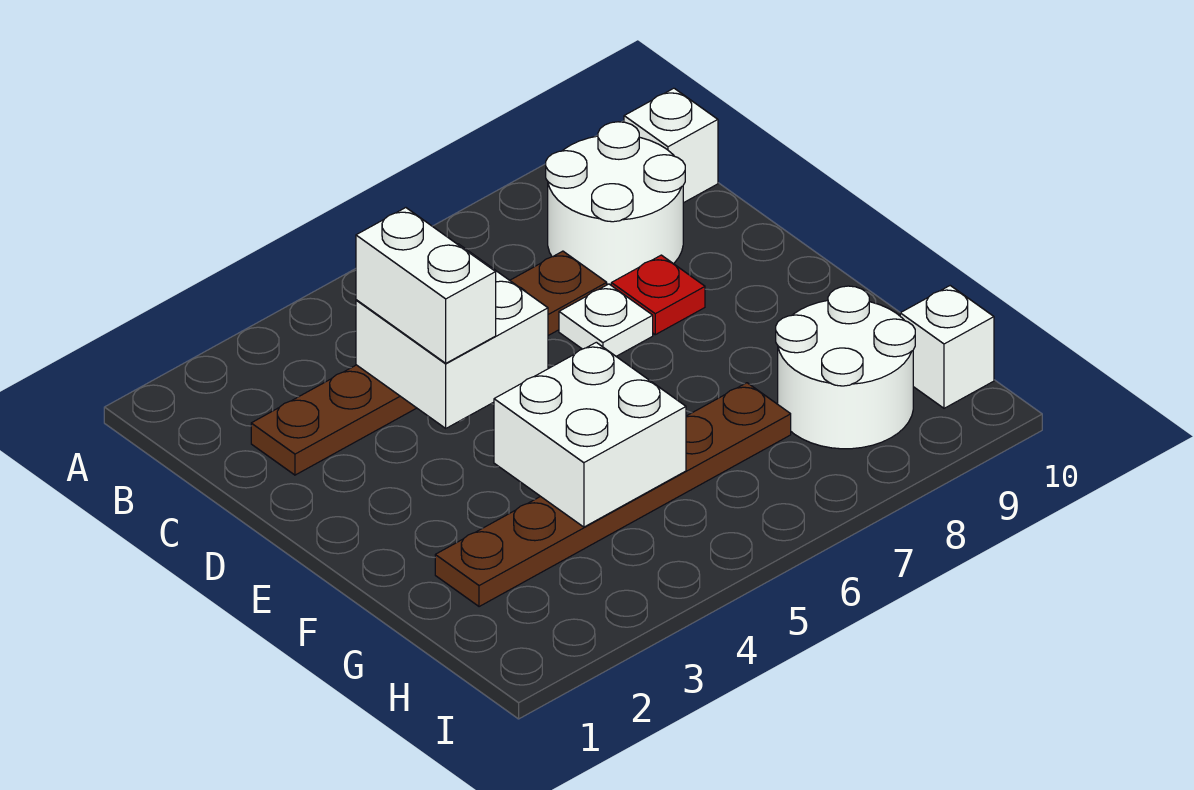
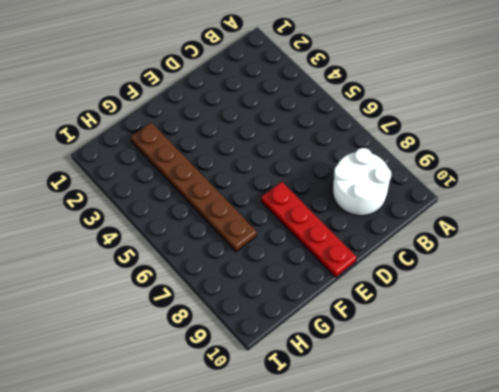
red plate E7:E10 level 1 -> none
none -> white brick B10 level 1
none -> brown plate C2:C7 level 1

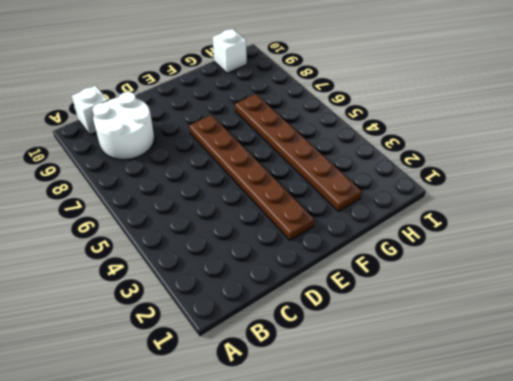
brown plate E2:E7 level 1 -> brown plate C2:C7 level 1
none -> white plate D7 level 1
none -> red plate D8 level 1

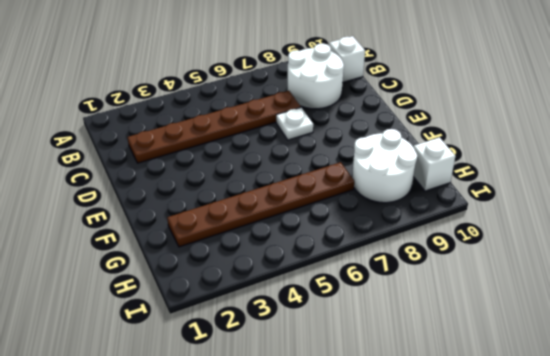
none -> red plate D8 level 1
none -> white brick C4:D5 level 2

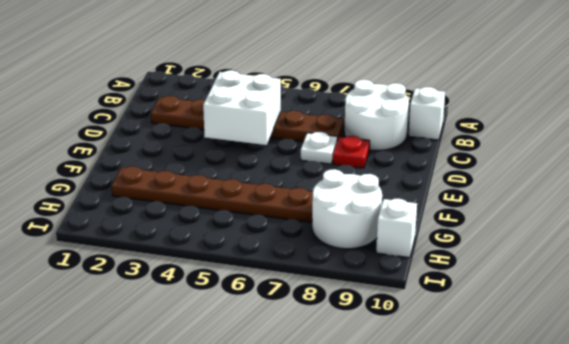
none -> white brick F4:G5 level 2
none -> white brick C4:D4 level 3

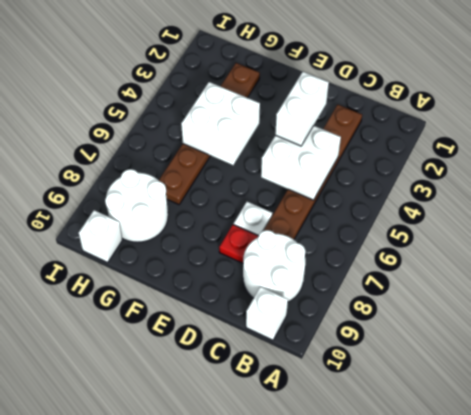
white brick D3:D4 level 3 -> white brick C4:D4 level 3

